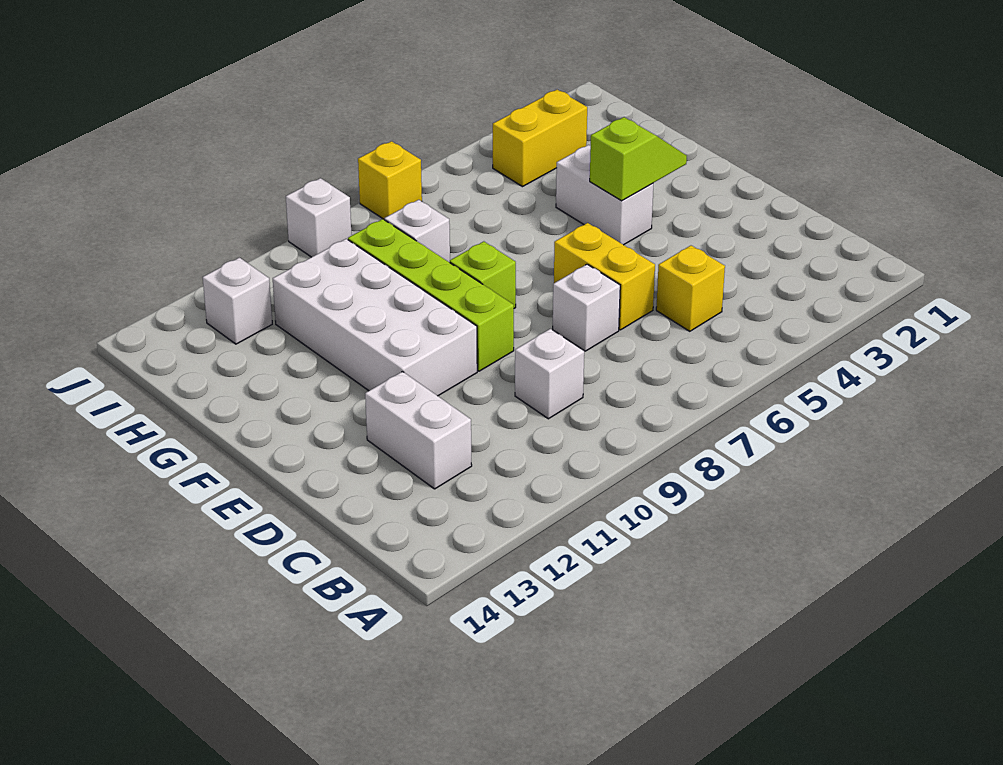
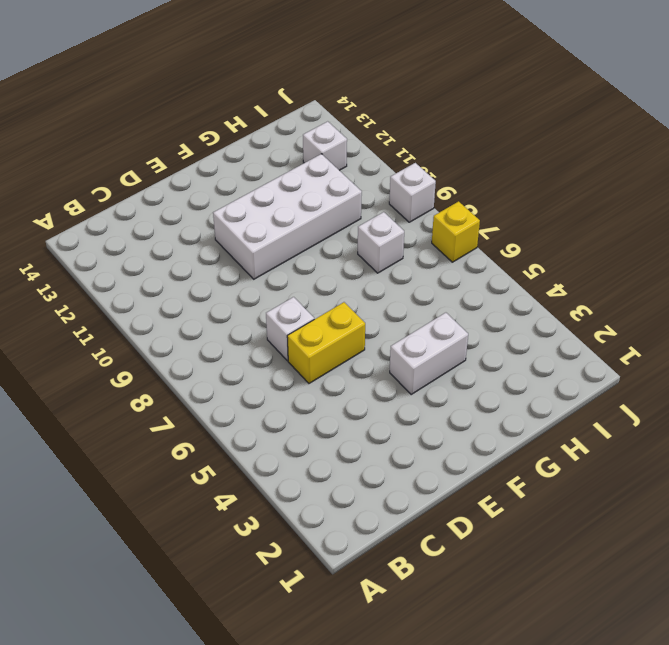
none -> yellow brick C5 level 1
none -> white brick C9 level 1
none -> white brick C12:D12 level 1

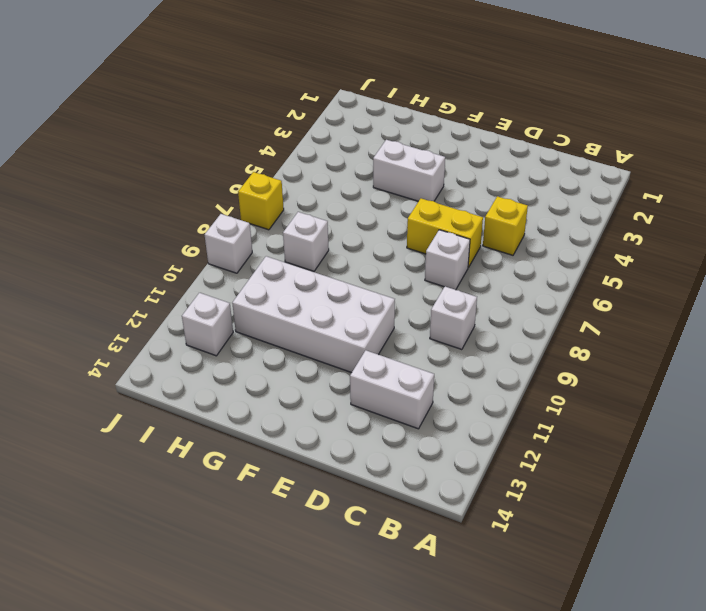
none -> lime brick E9:H9 level 1
none -> lime brick F8 level 1
none -> yellow brick I3:I4 level 1

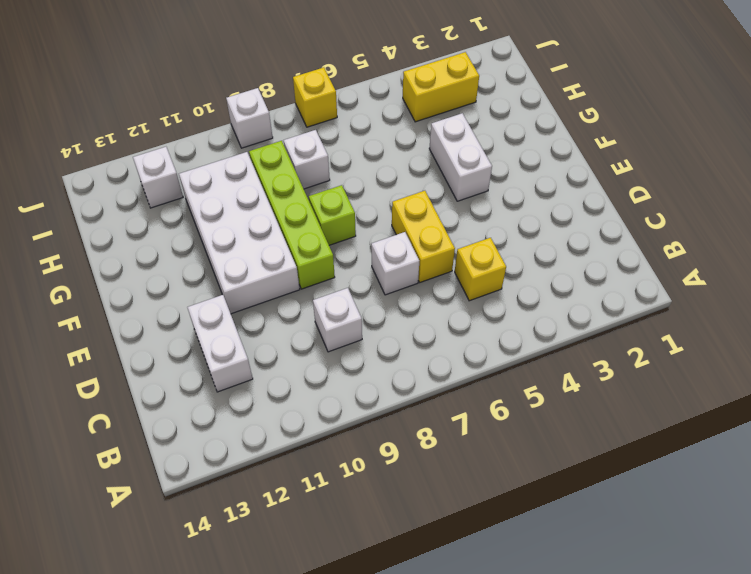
none -> lime slope F3:F4 level 2 top 4

